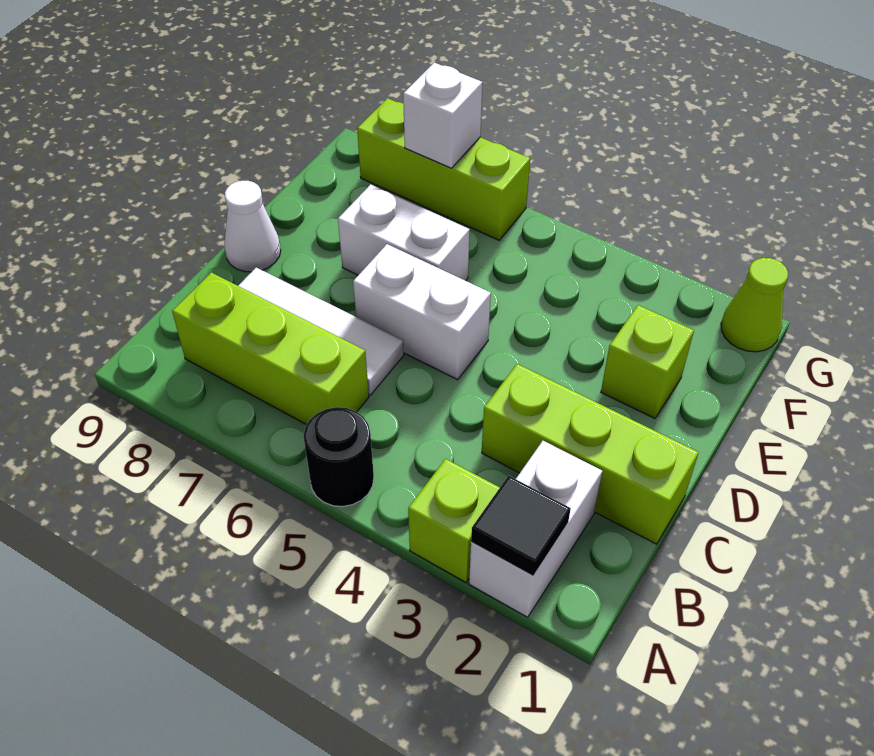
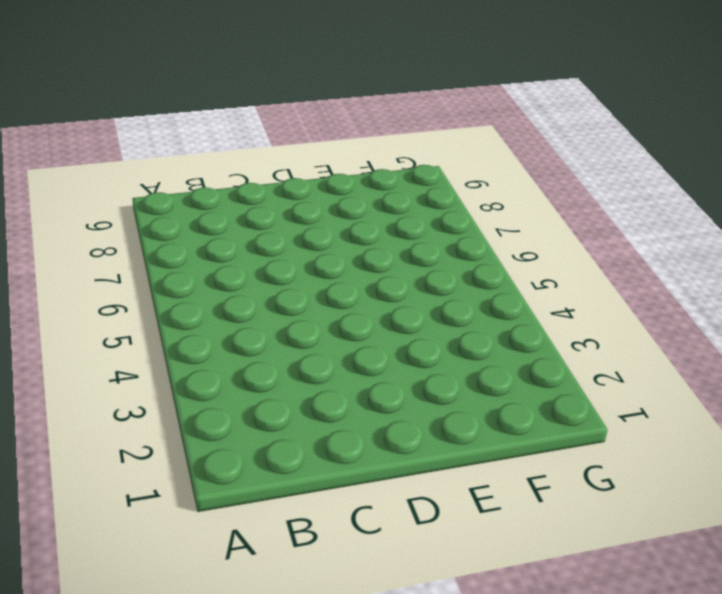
none -> white brick A2:B2 level 1
none -> lime brick A3 level 1
none -> black round brick A5 level 1

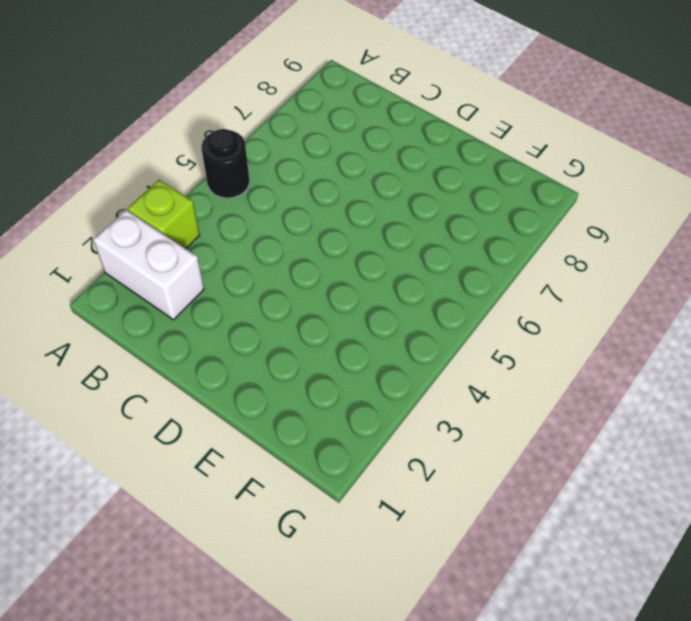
none -> lime brick B6:B8 level 1
none -> lime brick C1:C3 level 1
none -> white tile C6:C8 level 1

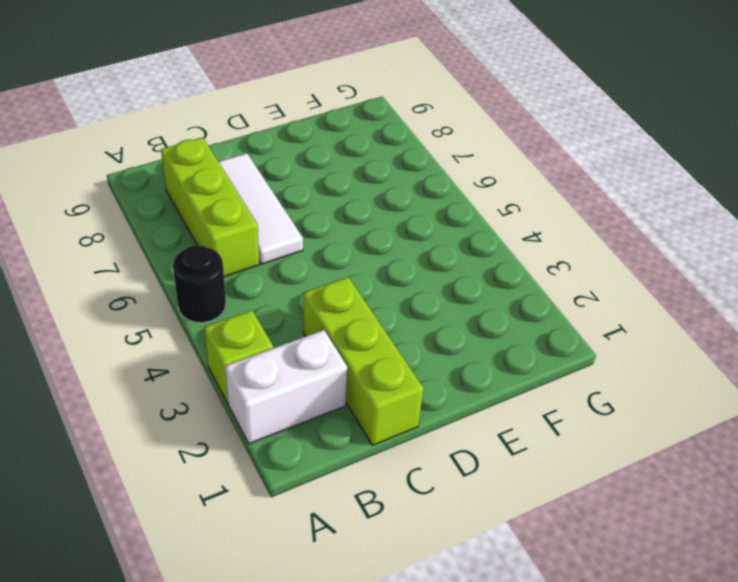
none -> white brick D5:D6 level 1
none -> white cone D9 level 1
none -> lime brick E2 level 1

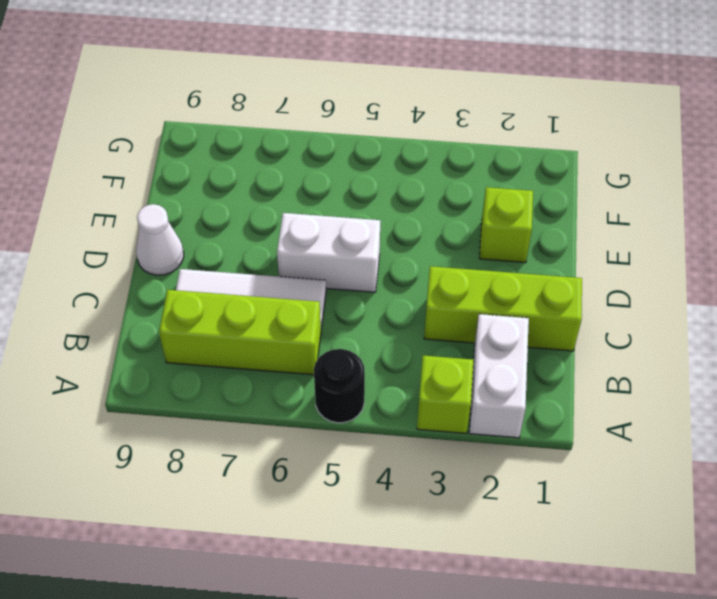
none -> white brick E6:E7 level 1
none -> lime cone G1 level 1
none -> lime brick G6:G8 level 1

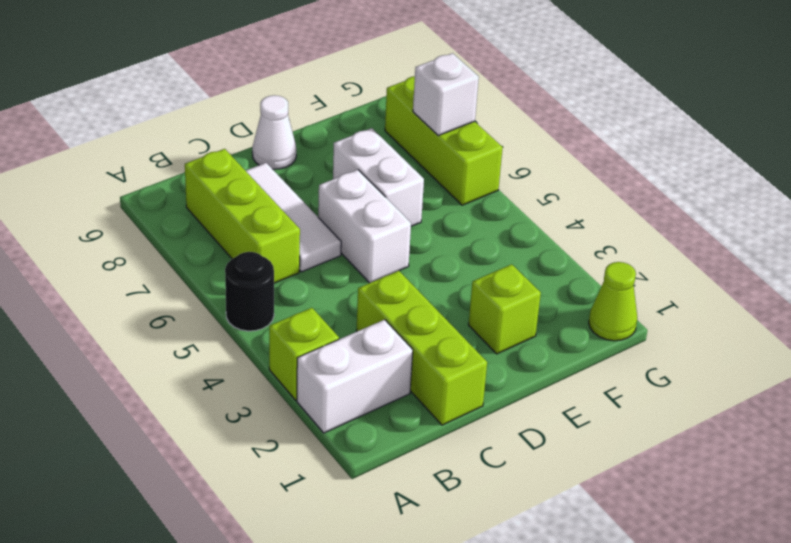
none -> black tile A2 level 2

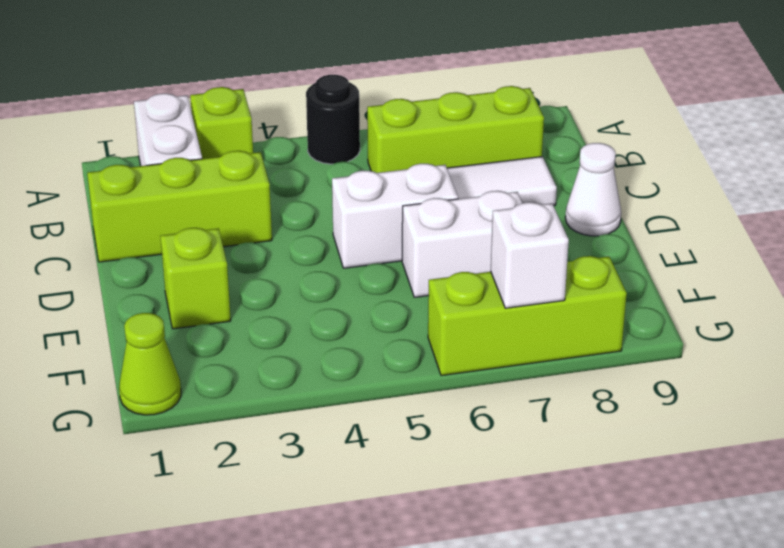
none -> black tile A2 level 2

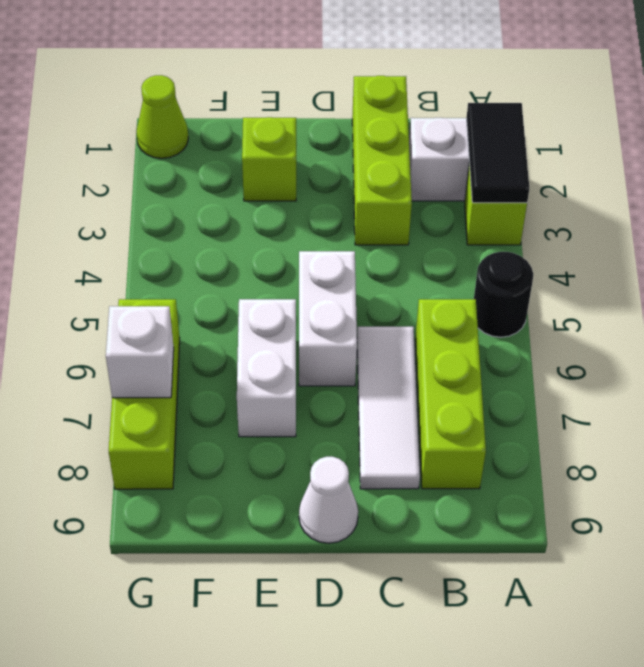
black tile A2:A3 level 2 -> black tile A2 level 2

